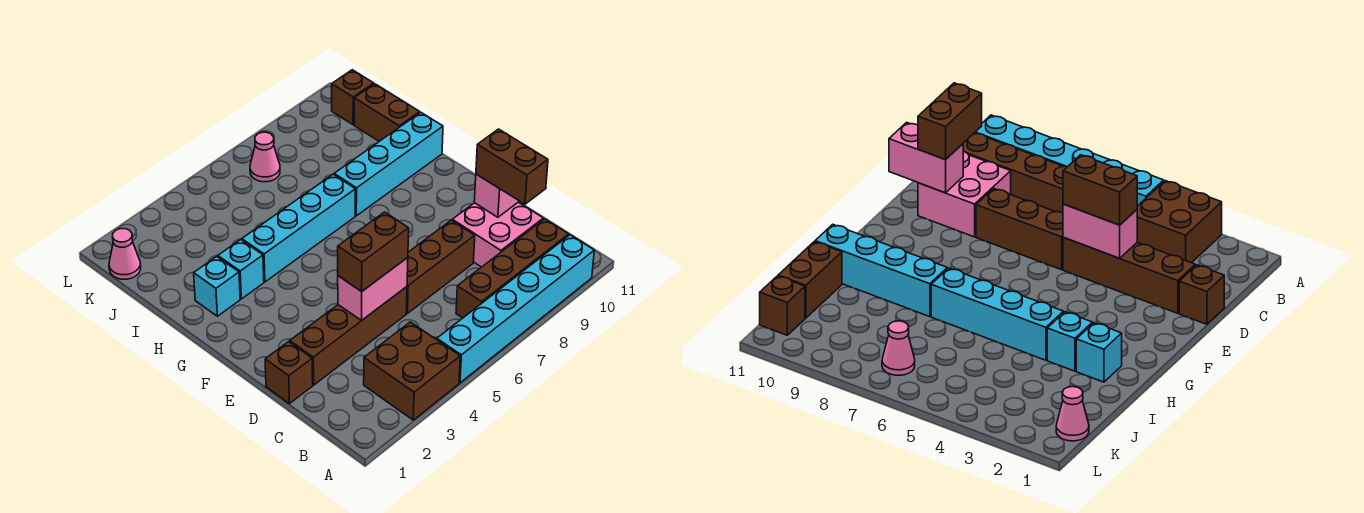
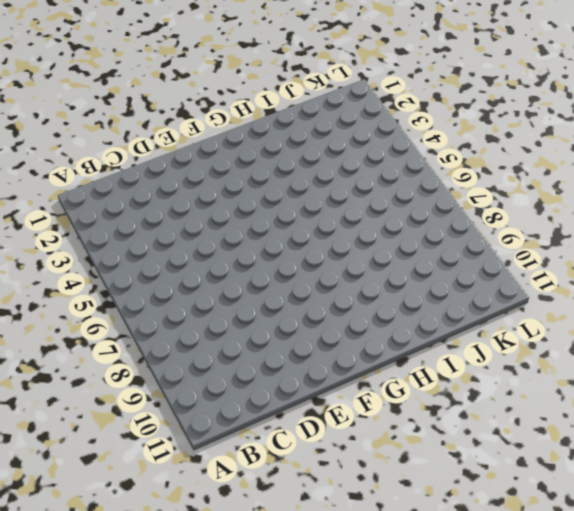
none -> brown brick A3:B4 level 1
none -> cyan brick A5:A10 level 1
none -> brown brick B7:B10 level 1

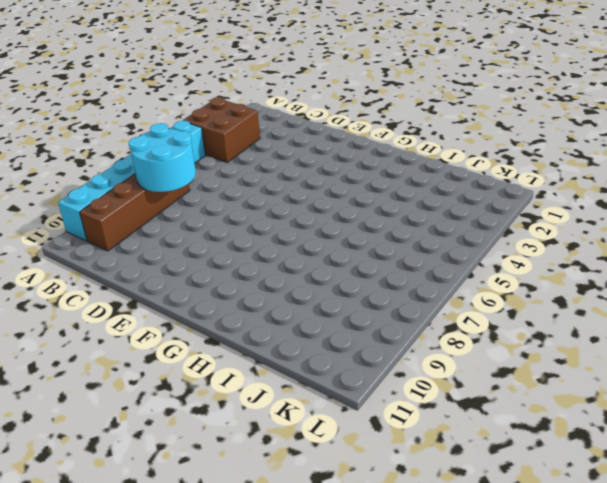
cyan round brick B7:C8 level 2 -> none
none -> pink brick C9:D10 level 1
none -> brown brick D1 level 1
none -> brown brick D2:D5 level 1

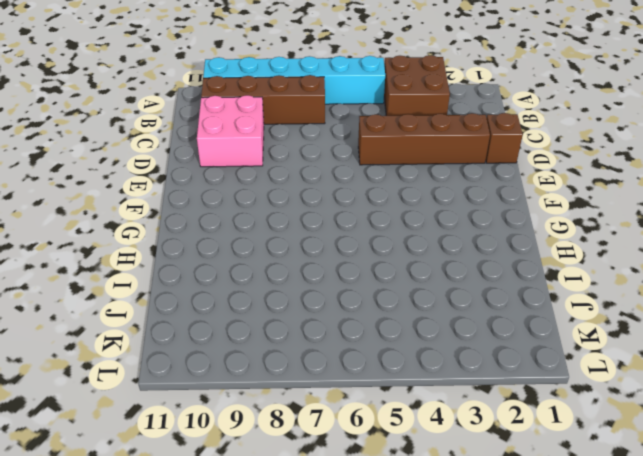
none -> brown brick D6:D8 level 1
none -> cyan brick H2 level 1
none -> cyan brick H3 level 1

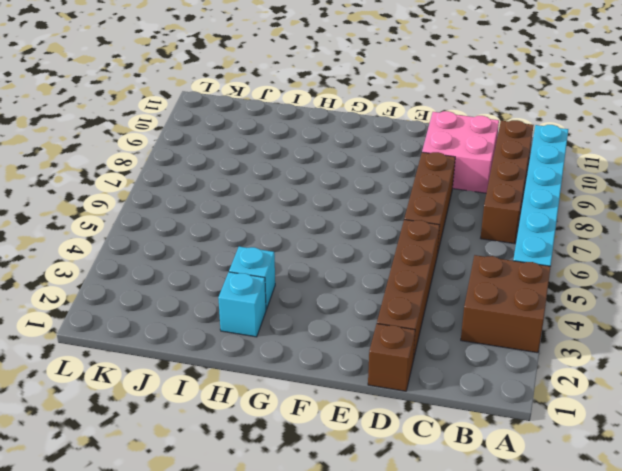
none -> cyan brick H4:H7 level 1
none -> cyan brick H8:H11 level 1
none -> brown brick I11:J11 level 1

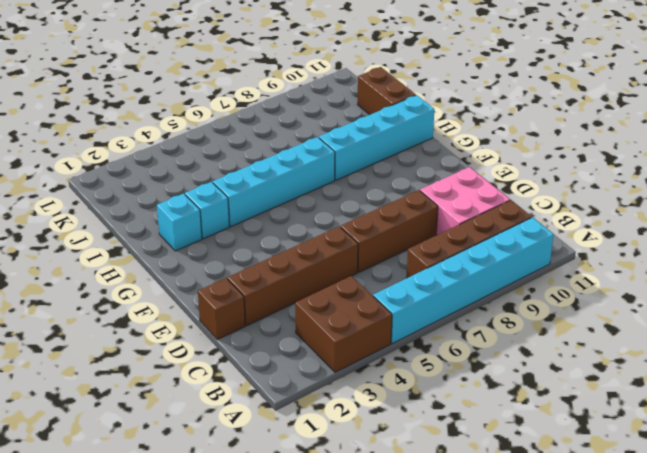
none -> pink cone K1 level 1
none -> pink cone K7 level 1
none -> brown brick K11 level 1

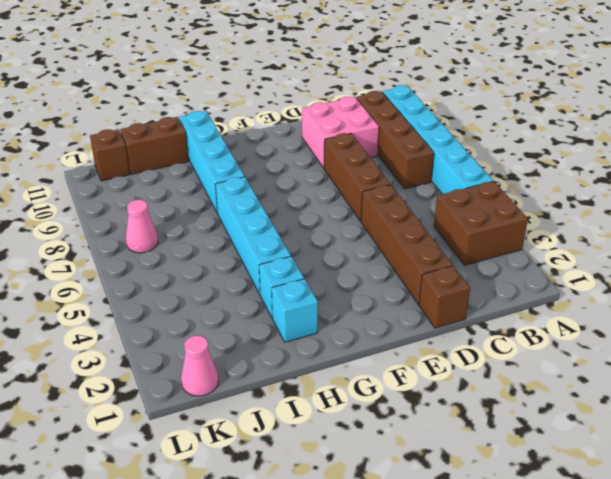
none -> pink brick D4:D5 level 2
none -> pink brick D10:D11 level 2
none -> brown brick C10:D10 level 3

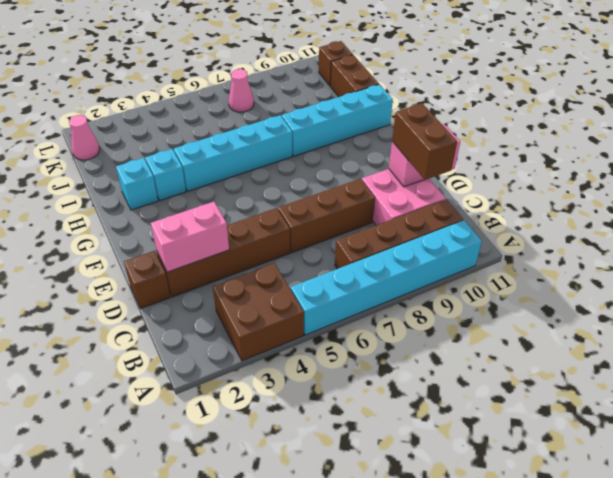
pink brick D2:D3 level 2 -> pink brick D4:D5 level 2
none -> brown brick D4:D5 level 3

